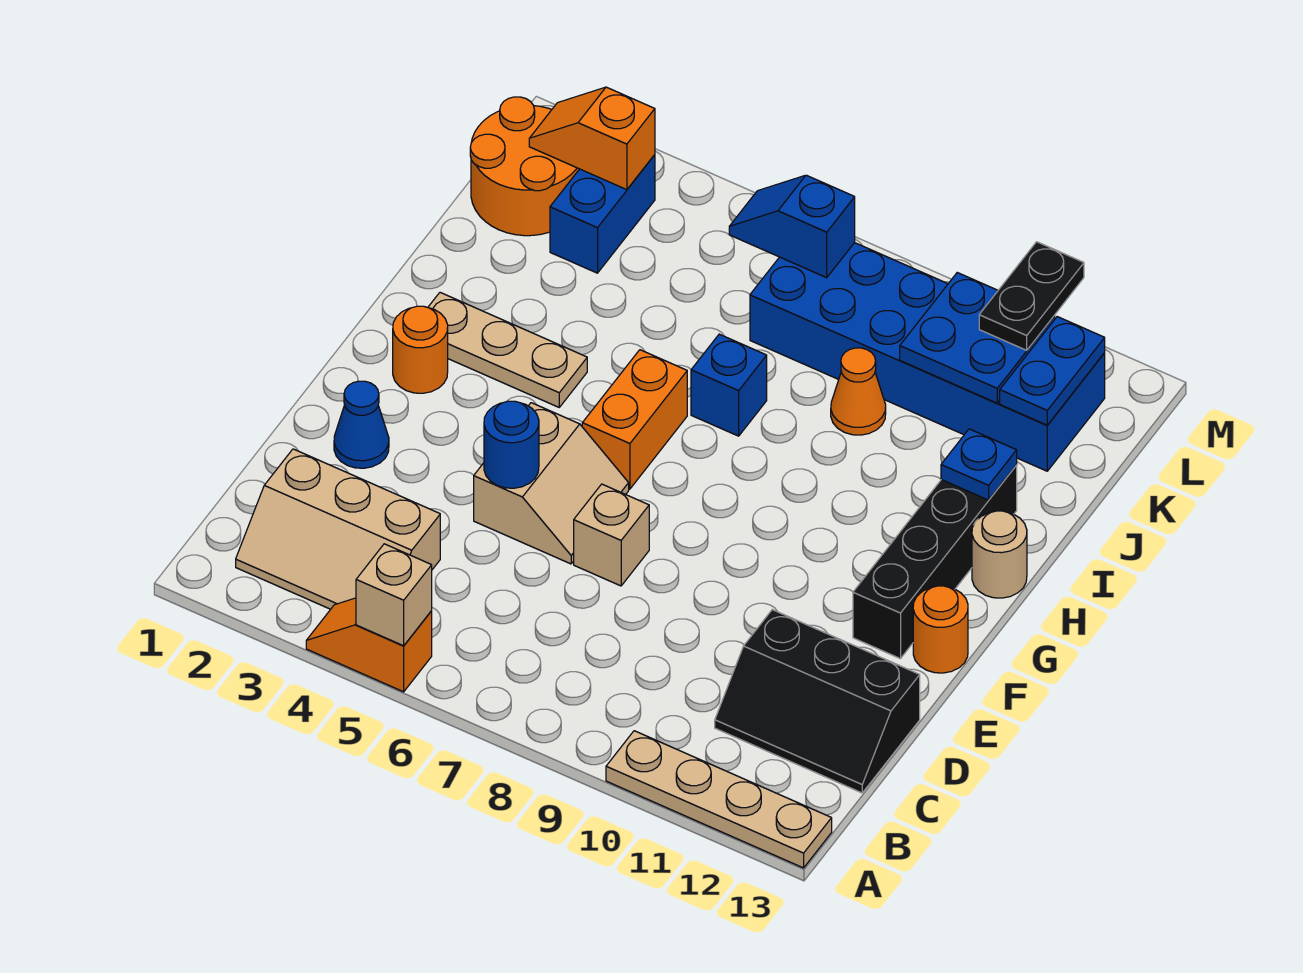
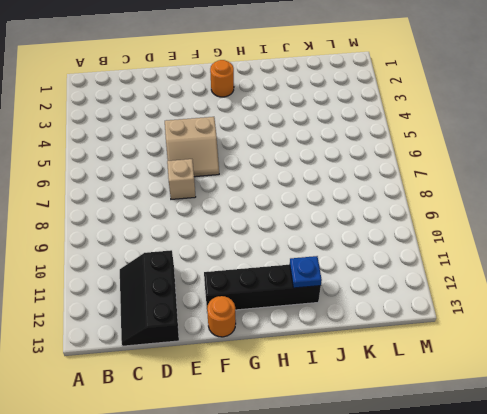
none -> orange slope A4:A5 level 1 top 5
none -> tan plate A10:A13 level 1
none -> tan slope B2:C4 level 1 top C

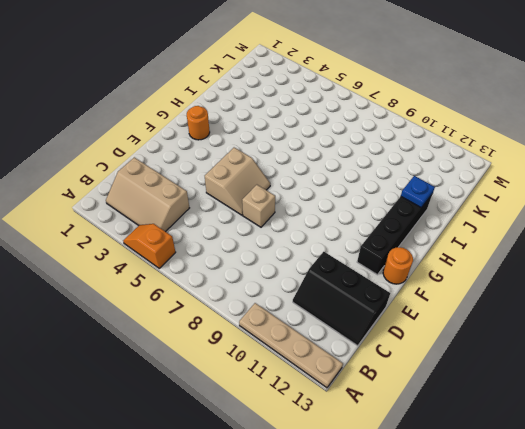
none -> blue cone E2 level 1
none -> orange brick G6:H6 level 1
none -> tan plate H2:H4 level 1

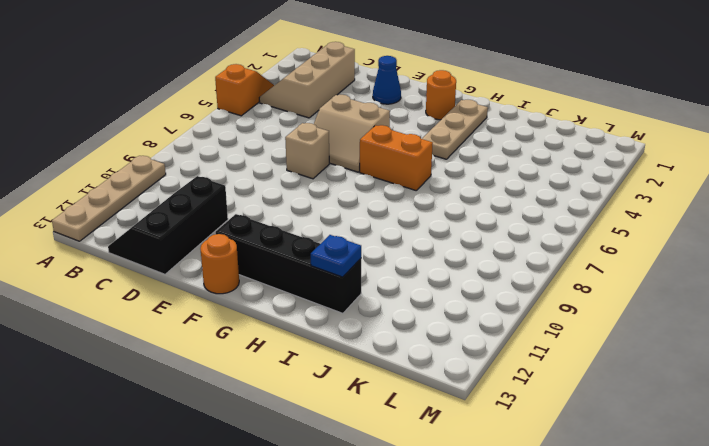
none -> tan round brick H13 level 1
none -> blue brick I7 level 1
none -> orange cone J9 level 1

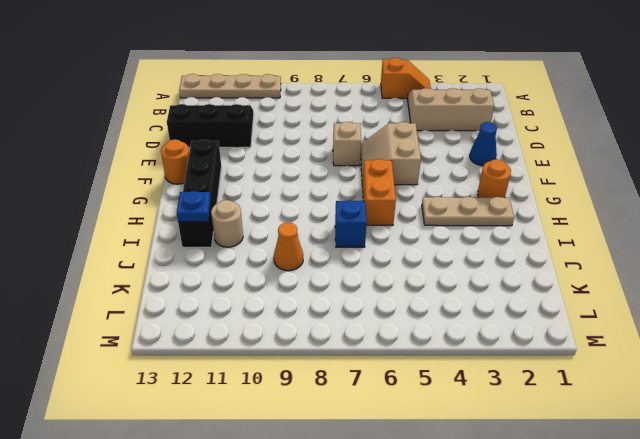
tan round brick I11 level 1 -> tan round brick H13 level 1
none -> orange round brick K1:L2 level 1
none -> blue brick K3:L3 level 1
none -> blue brick K7:L12 level 1

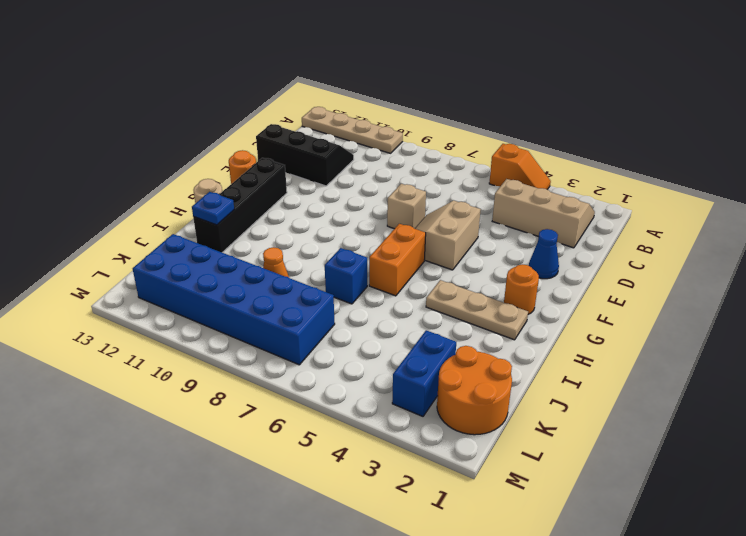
none -> tan brick A5 level 2
none -> blue round brick E5 level 2
none -> blue plate K10:L11 level 2

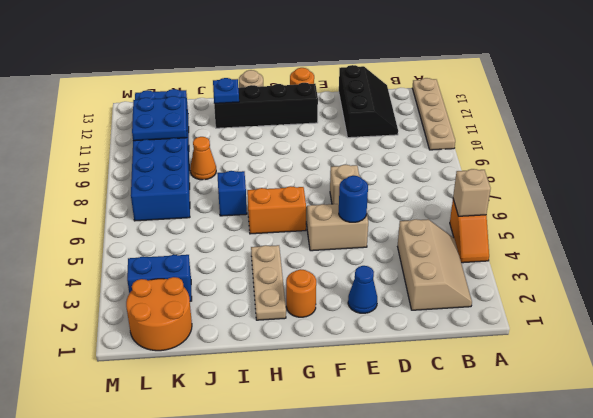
none -> blue plate K12:L12 level 2
none -> orange slope L2:L3 level 2 top 3
none -> blue slope L6:L7 level 2 top 7

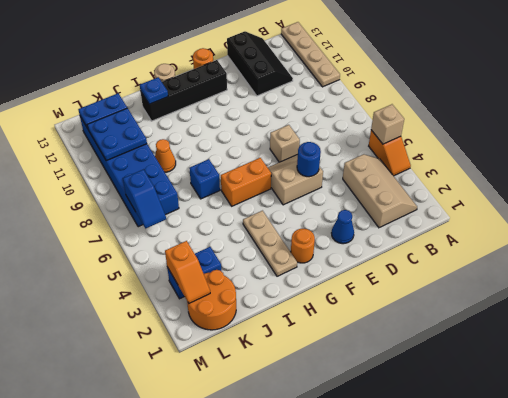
none -> black plate L11:M11 level 3

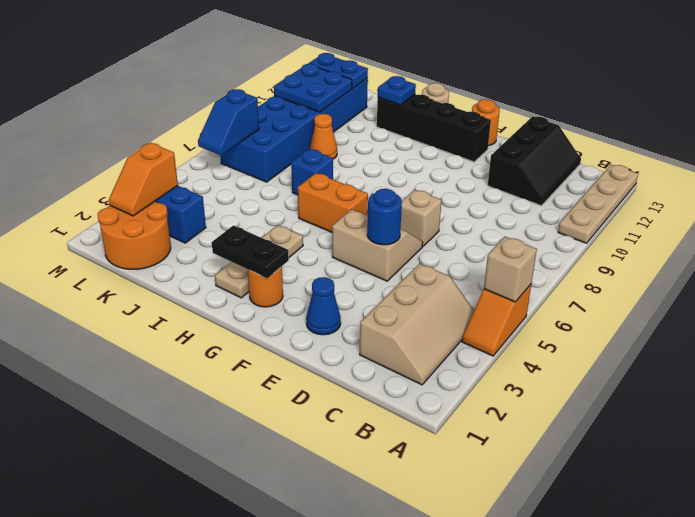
black plate G2:H2 level 2 -> black plate L11:M11 level 3

